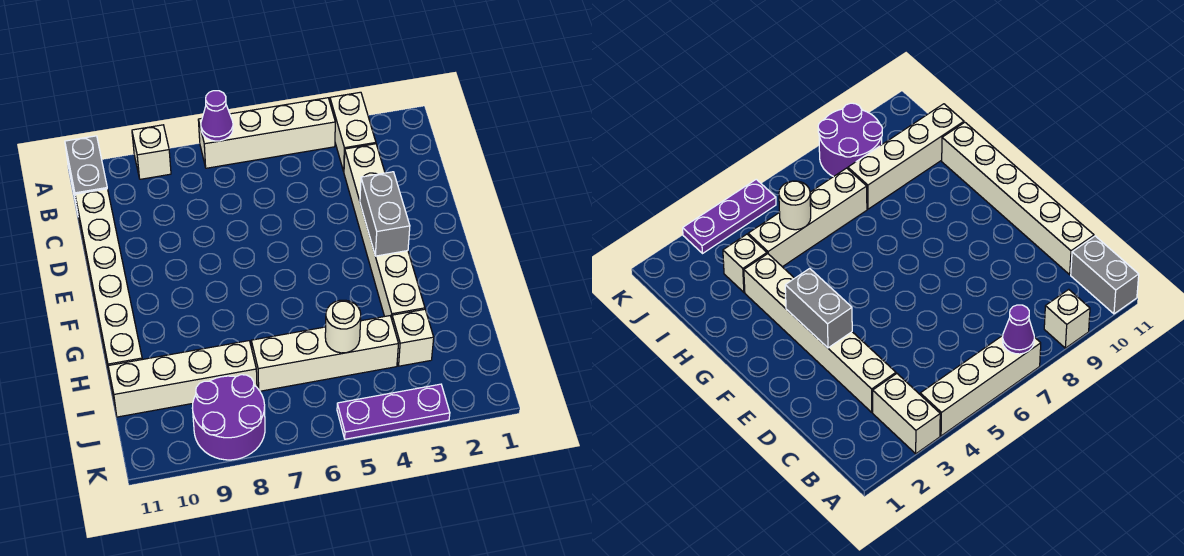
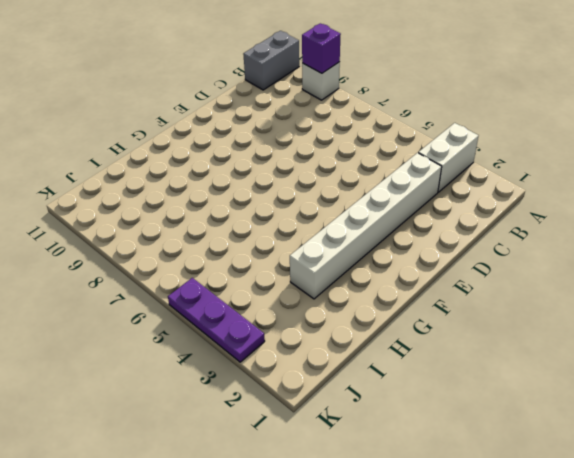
purple brick A9 level 2 -> none
none -> white brick A4:A7 level 1
none -> white brick C11:H11 level 1
none -> white brick I3 level 1

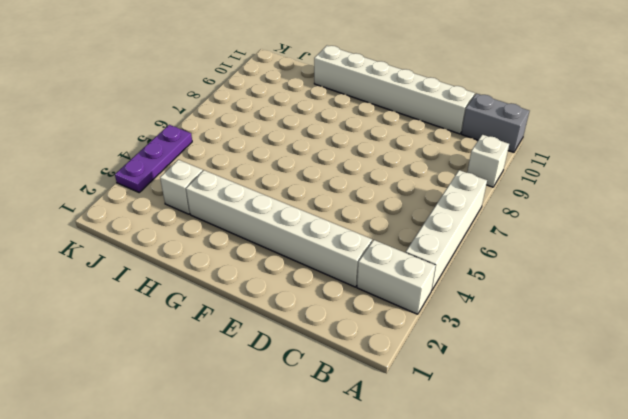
none -> white brick I4:I7 level 1
none -> white brick I8:I11 level 1
none -> purple round brick J8:K9 level 1

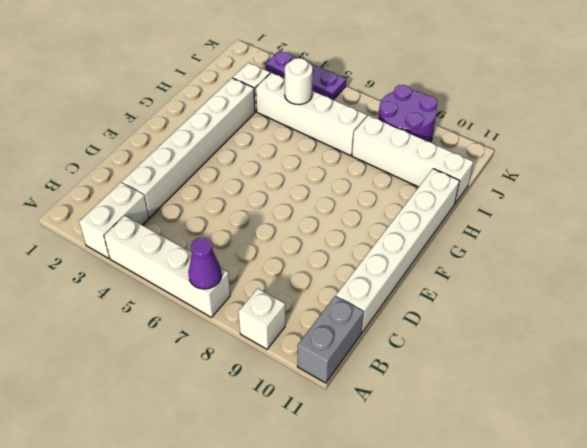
none -> grey brick E3:F3 level 2

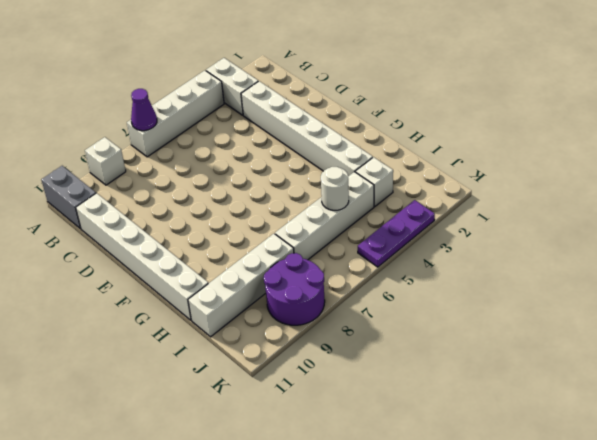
none -> grey brick E3:F3 level 2

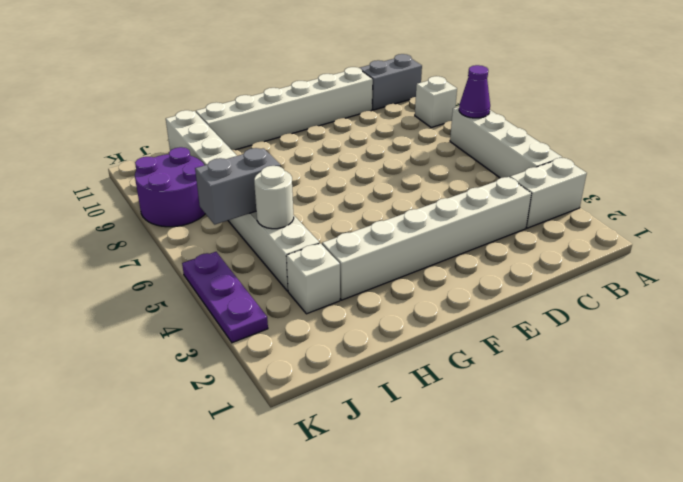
grey brick I6:J6 level 2 -> grey brick E3:F3 level 2

